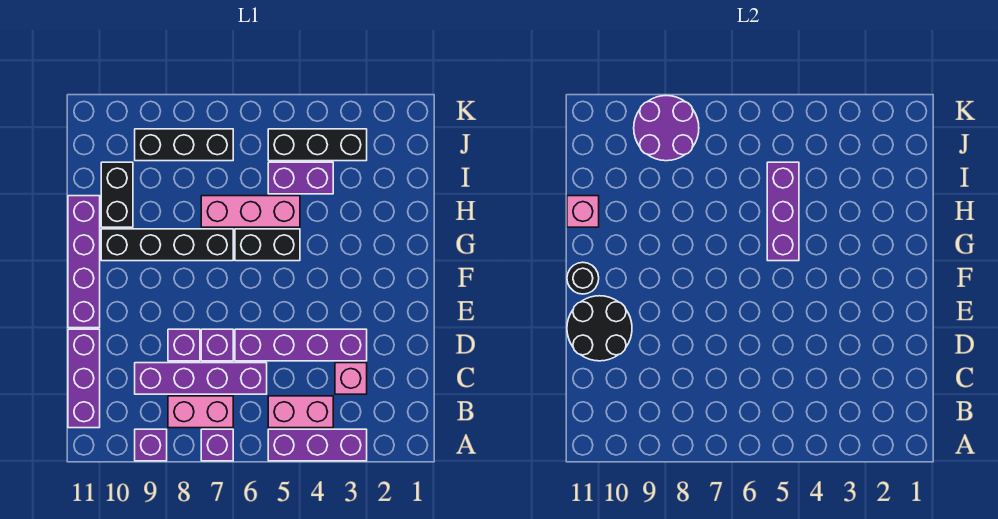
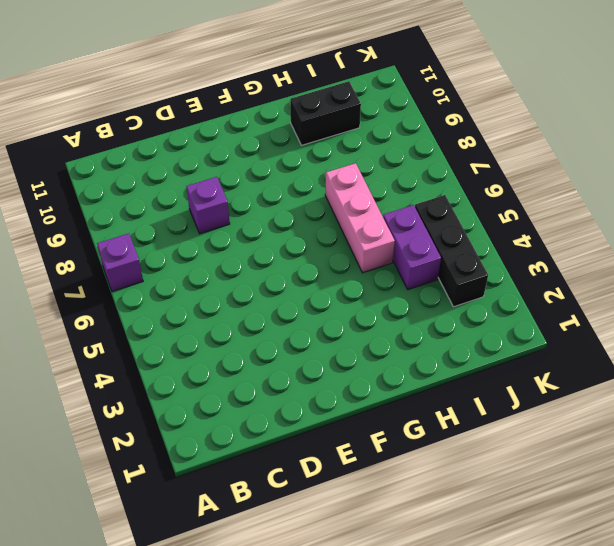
none -> purple brick A3:A5 level 1
none -> purple brick A9 level 1
none -> pink brick B4:B5 level 1

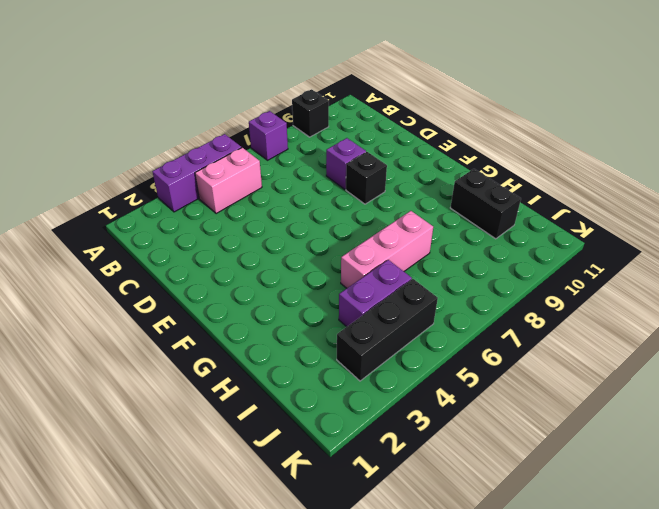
black brick A9 level 1 -> purple brick A9 level 1
black brick E8 level 1 -> none
none -> pink brick B7:B8 level 1
none -> purple brick B11:D11 level 1
none -> pink brick C3 level 1

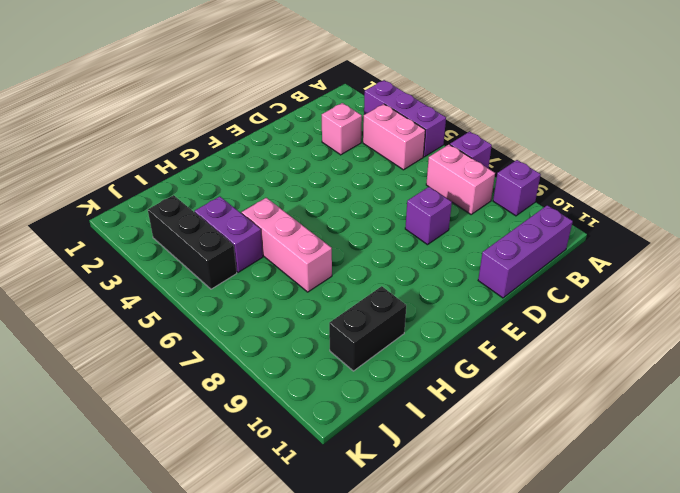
none -> purple brick C6:C9 level 1
none -> purple brick D3:D6 level 1
none -> purple brick D7 level 1

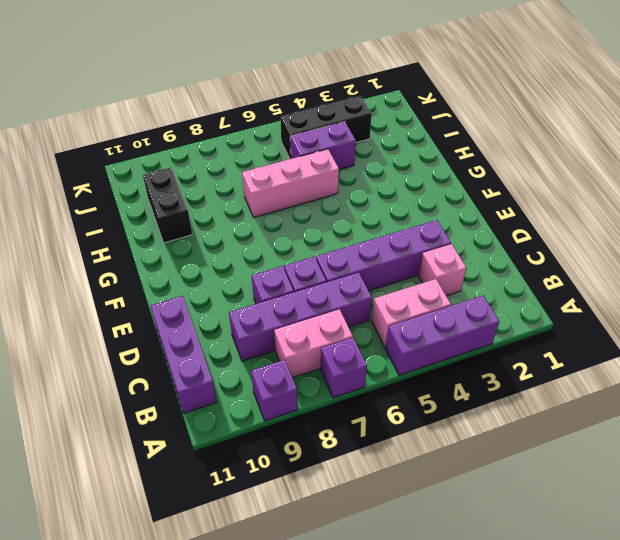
none -> purple brick E11:H11 level 1
none -> black brick G5:G6 level 1
none -> black brick G7:G10 level 1

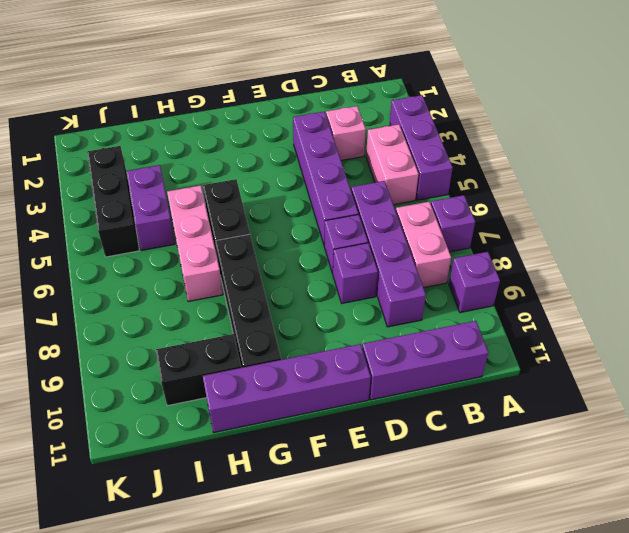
none -> black brick J7:J9 level 1
none -> black round brick D10:E11 level 2
none -> black round brick F11 level 2

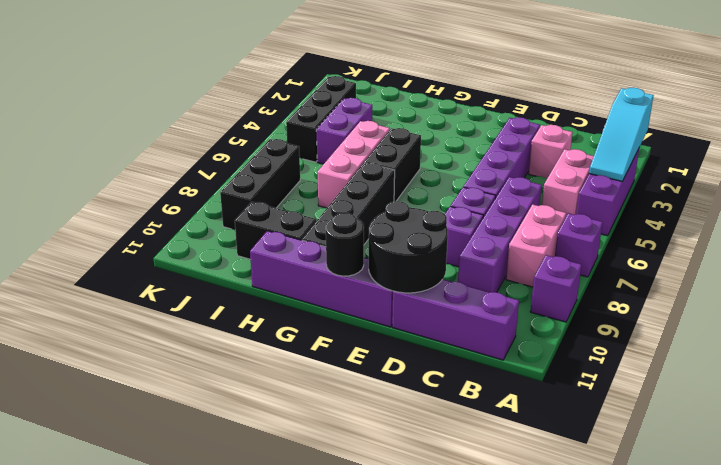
cyan slope A2:A4 level 2 top 2 -> none
none -> purple brick G5:I5 level 2
none -> pink brick H11 level 2
none -> purple round brick J8:K9 level 2

